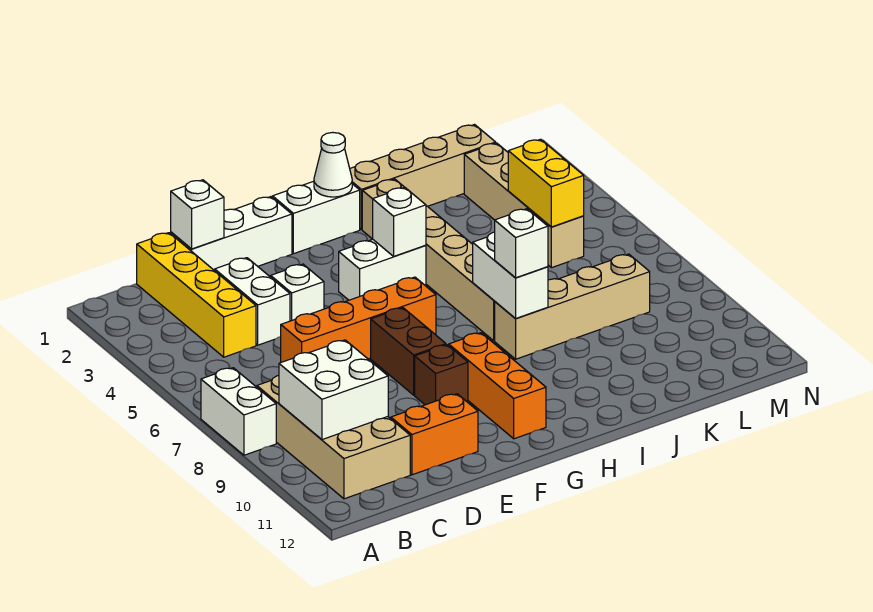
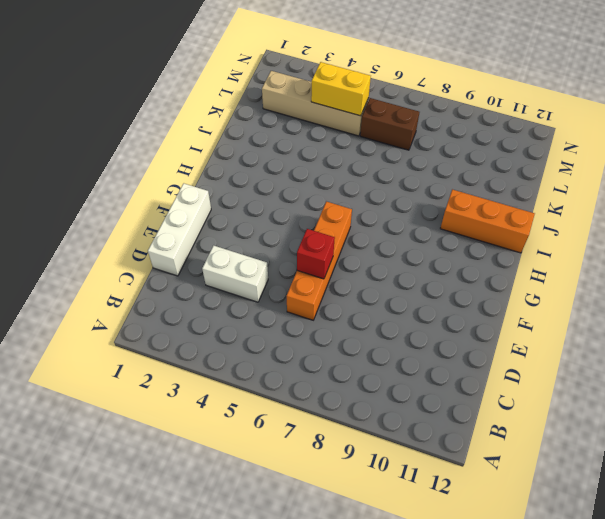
red brick E6 level 2 -> none
orange brick I10:I12 level 1 -> orange brick G9:G11 level 1
brown brick L6:L7 level 1 -> brown brick F7:F8 level 1
none -> white brick A7:A8 level 1
none -> tan brick B8:C11 level 1
none -> yellow brick C1:C4 level 1

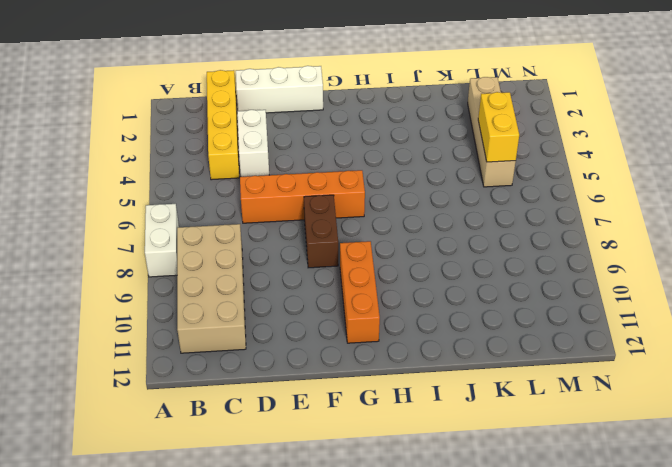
none -> orange brick D11:E11 level 1
none -> white brick E4 level 1
none -> brown brick F9 level 1

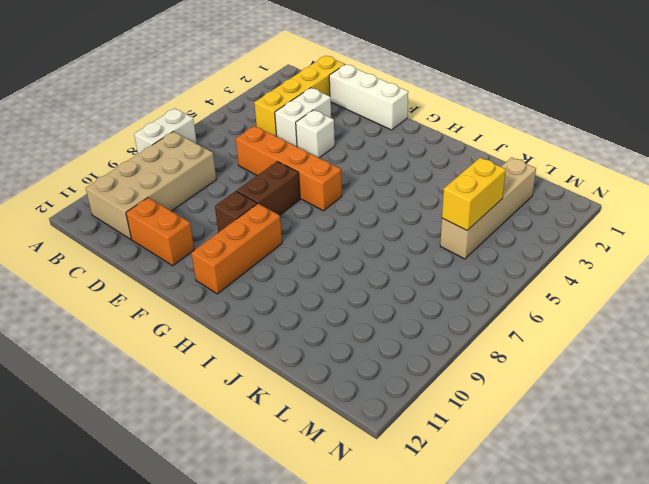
none -> white brick G1:H1 level 1
none -> white brick G4:H4 level 1
none -> tan brick I1:L1 level 1

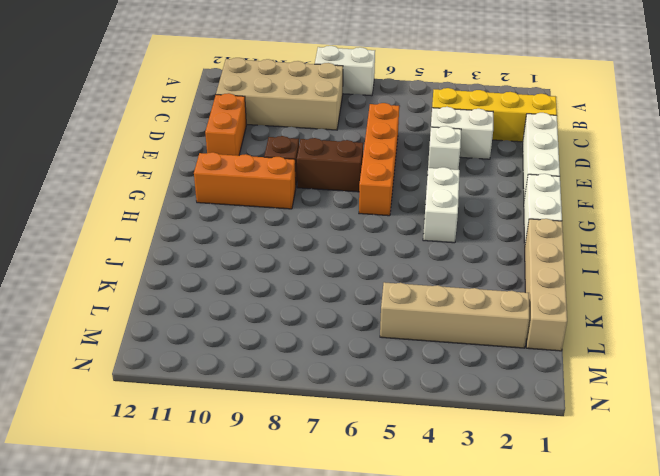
none -> tan brick I2:I7 level 1
none -> tan brick I8:L8 level 1
none -> white brick B9:C10 level 2

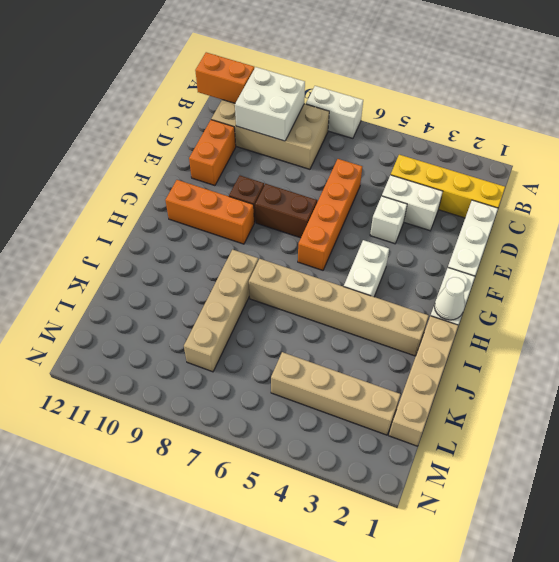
orange brick B11:B12 level 2 -> none
none -> white brick D1 level 2
none -> white brick H4 level 2
none -> white brick I7:I8 level 2

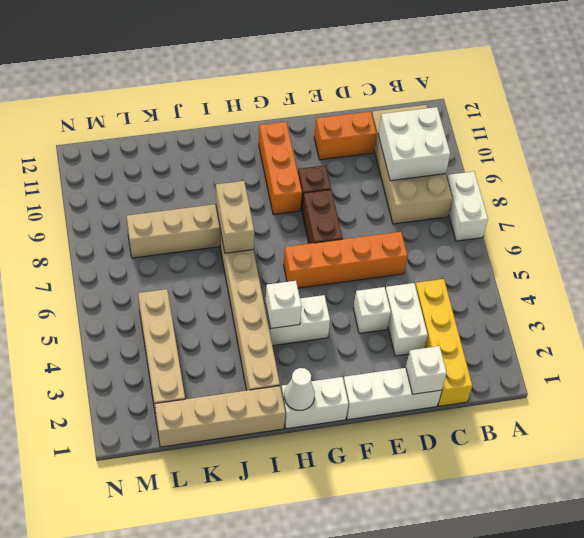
tan brick I7:I8 level 2 -> white brick I7:I8 level 2
none -> yellow brick L4:L5 level 2
none -> white brick I8 level 3

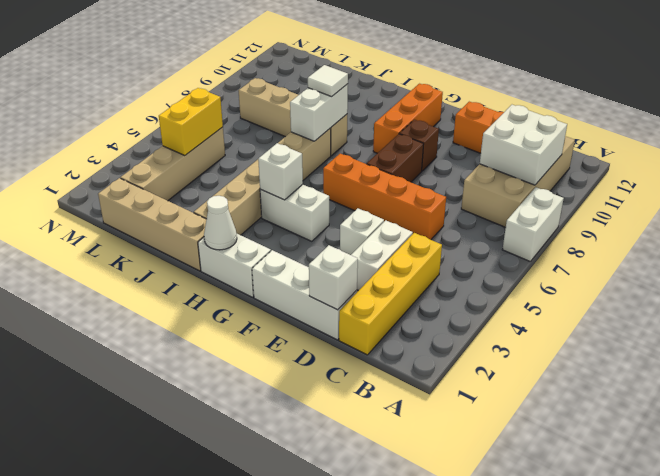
white tile I8 level 3 -> white brick I8 level 3

